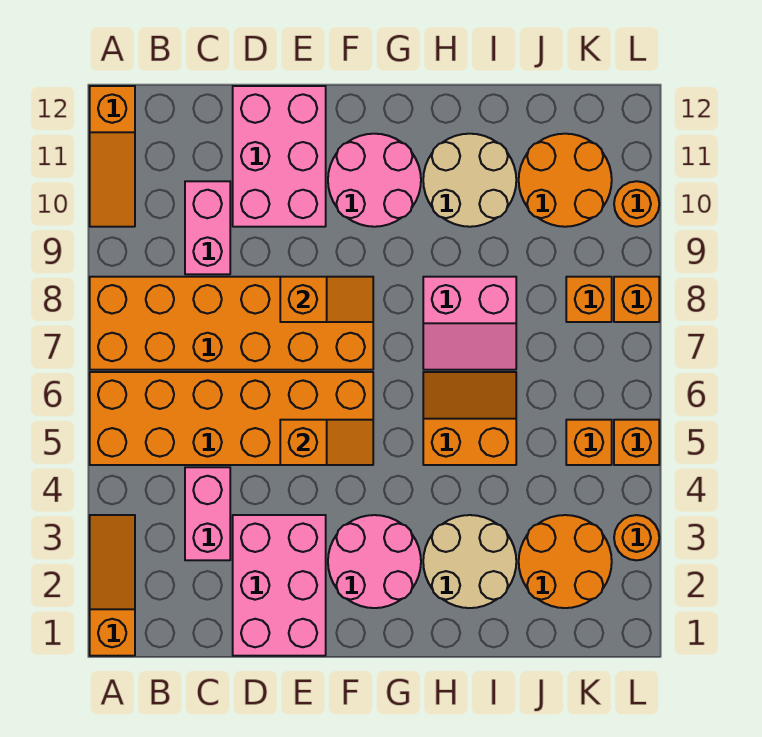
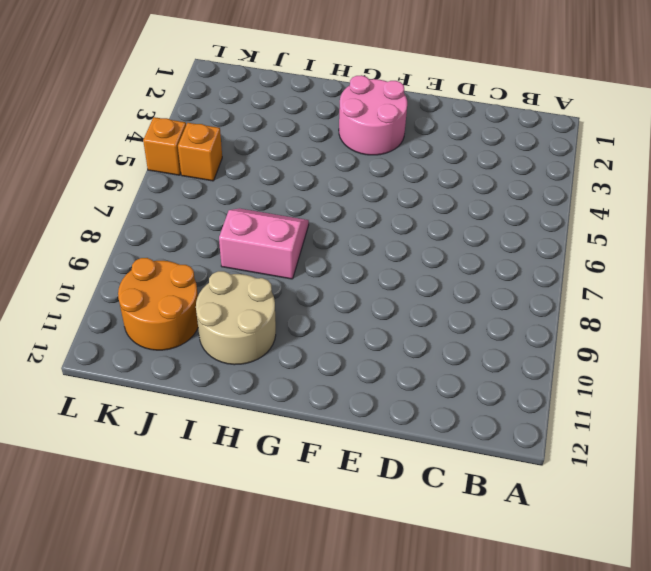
none -> orange slope A1:A3 level 1 top 1
none -> orange brick A5:F6 level 1
none -> orange brick A7:F8 level 1

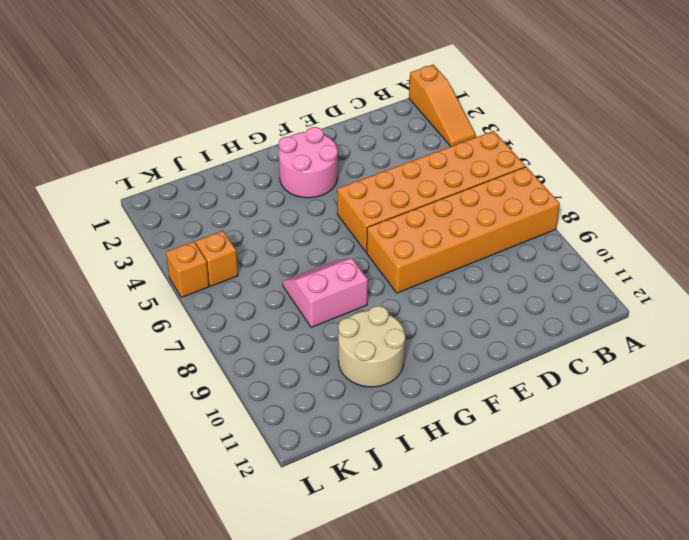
none -> orange slope A10:A12 level 1 top 12
none -> pink brick C3:C4 level 1
none -> pink brick C9:C10 level 1

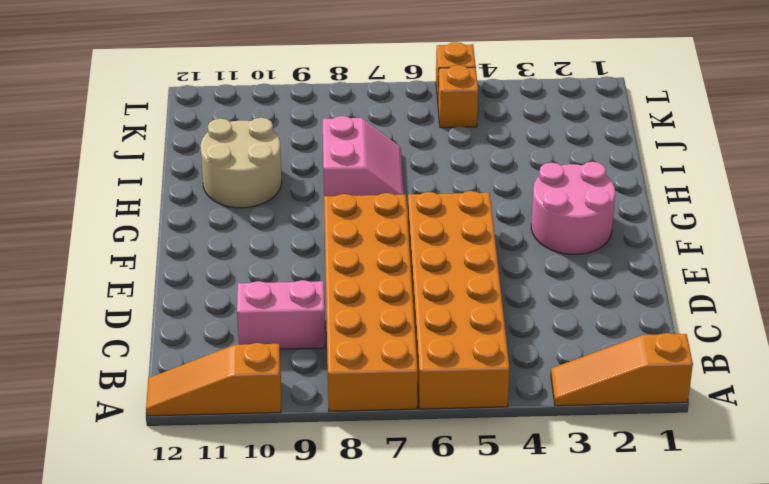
orange slope A10:A12 level 1 top 10 -> orange slope A10:A12 level 1 top 12
none -> pink brick C3:C4 level 1
none -> pink brick D1:E3 level 1
none -> pink brick D10:E12 level 1

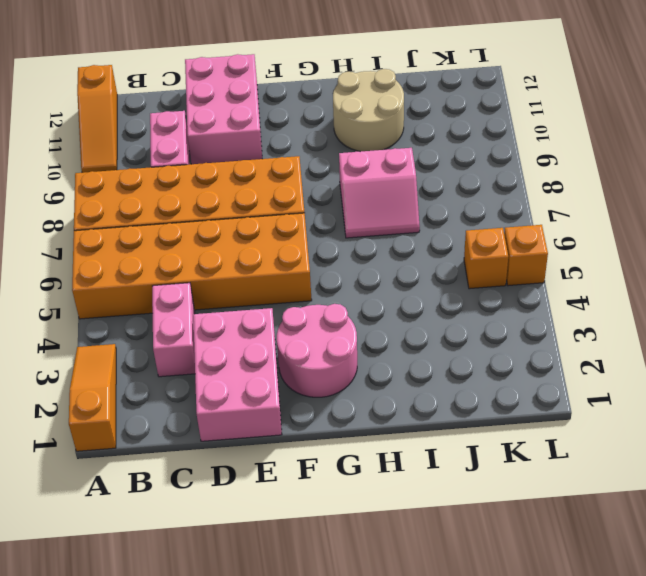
none -> pink round brick F10:G11 level 1
none -> tan round brick H2:I3 level 1
none -> orange slope H5:I6 level 1 top 5

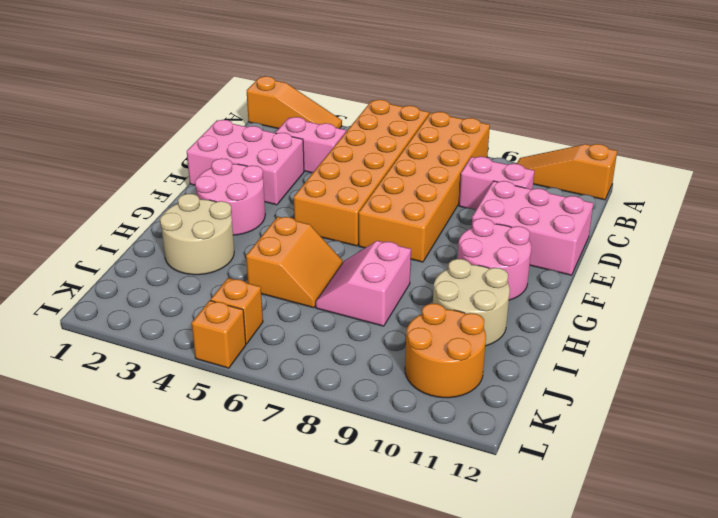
none -> orange round brick J2:K3 level 1
none -> orange brick K8 level 1
none -> orange round brick L3 level 1

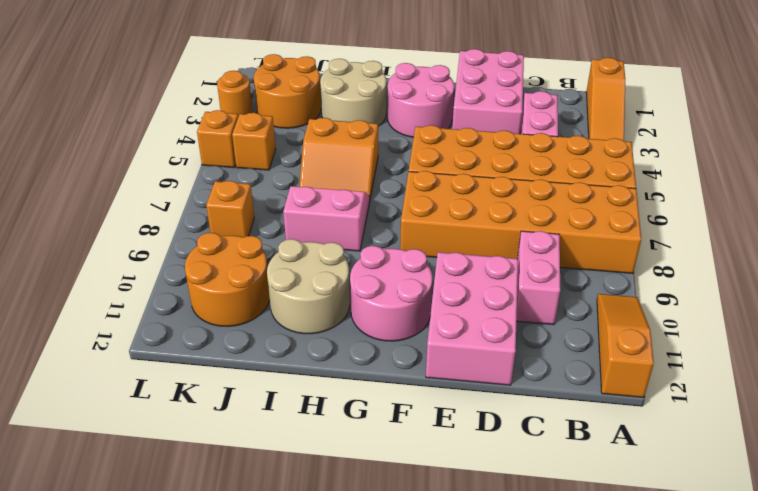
none -> orange brick L8 level 1
none -> orange round brick L10 level 1
none -> orange slope E5:F5 level 2 top E

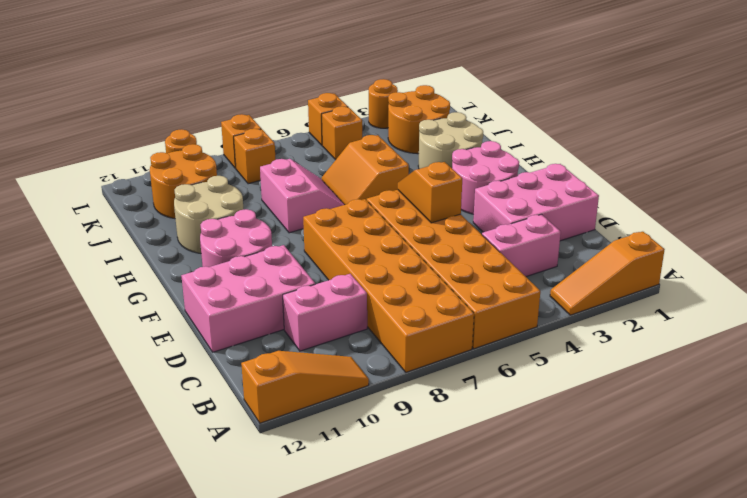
none -> orange slope E8:F8 level 2 top E

